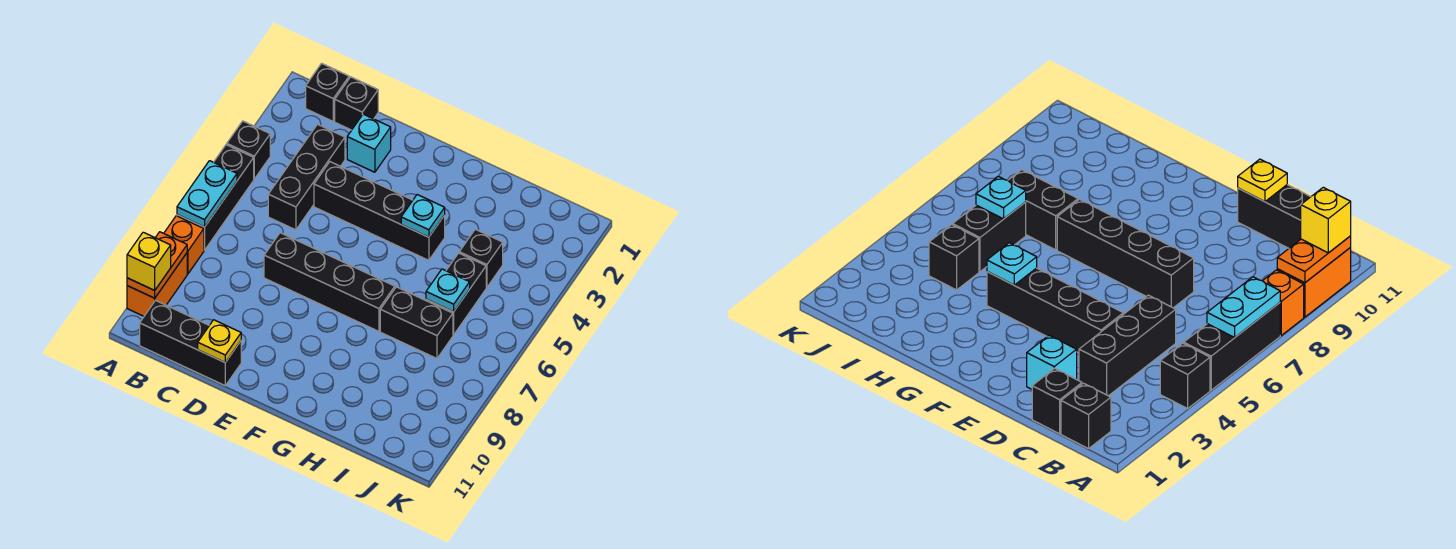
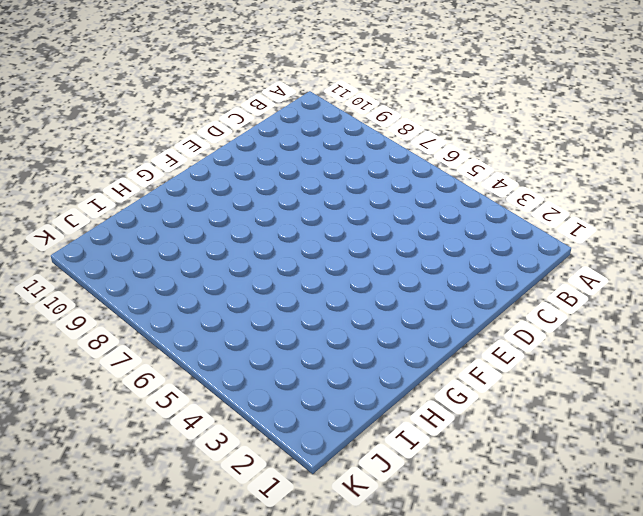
none -> black brick A4 level 1
none -> black brick A5:A7 level 1
none -> orange brick A8 level 1

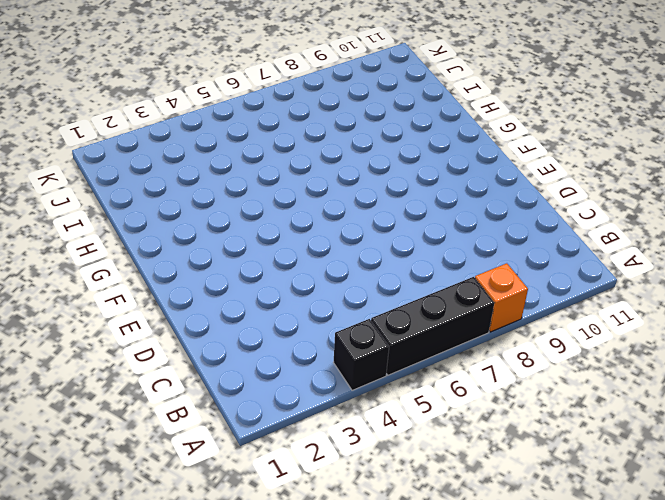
none -> orange brick A9:A10 level 1
none -> black brick B1 level 1
none -> black brick B11:D11 level 1

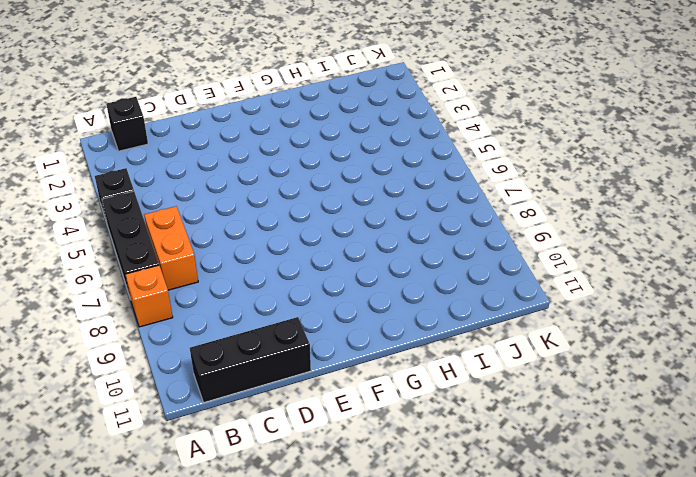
orange brick B6:B7 level 1 -> orange brick A9:A10 level 1
none -> black brick C1 level 1
none -> black brick C3:C5 level 1
none -> cyan brick D2 level 1

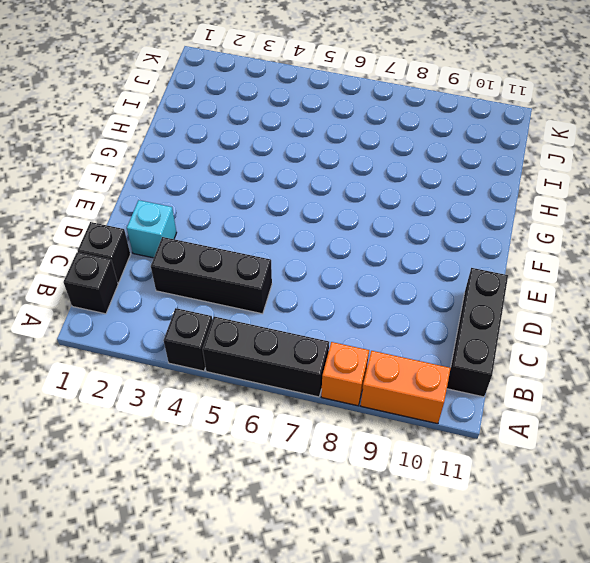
none -> black brick D4:G4 level 1
none -> black brick D7:G7 level 1
none -> black brick H7:I7 level 1

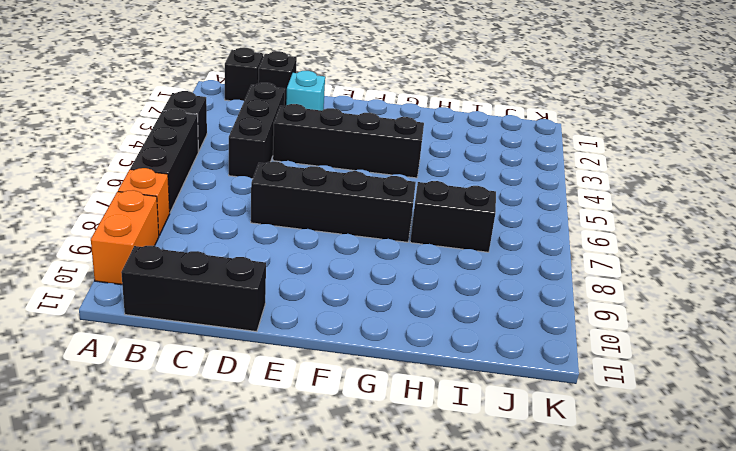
none -> black brick I4 level 1
none -> black brick I5:I6 level 1
none -> cyan plate A6:A7 level 2

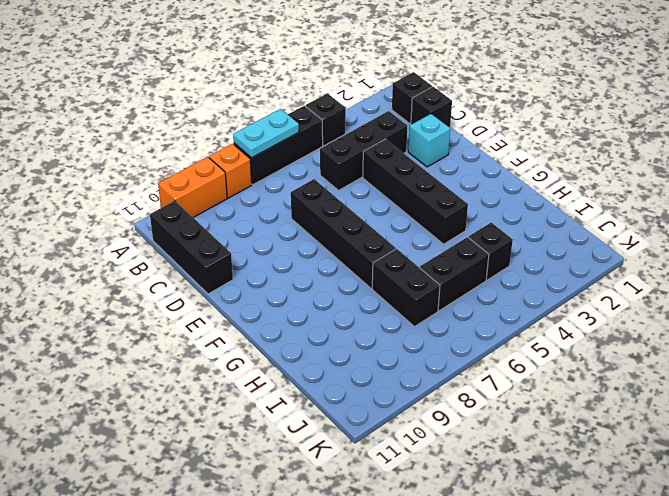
none -> orange plate A9:A10 level 2
none -> yellow plate D11 level 2
none -> cyan plate G4 level 2

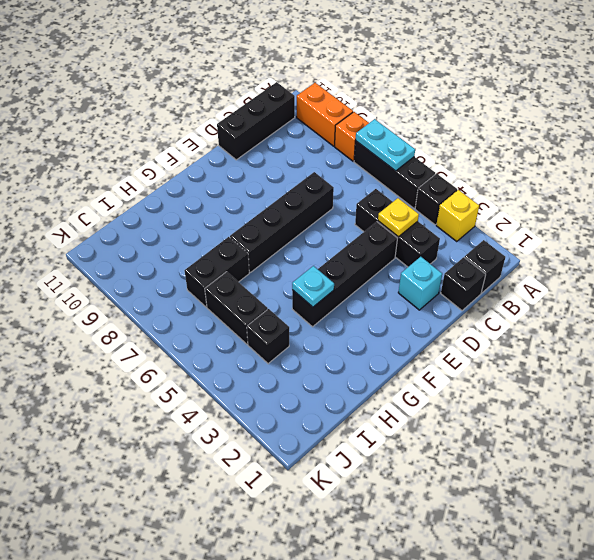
yellow brick A3 level 1 -> yellow brick A10 level 3
yellow plate C4 level 2 -> yellow plate D11 level 2
none -> orange plate A9:A10 level 2
none -> cyan plate I6 level 2

